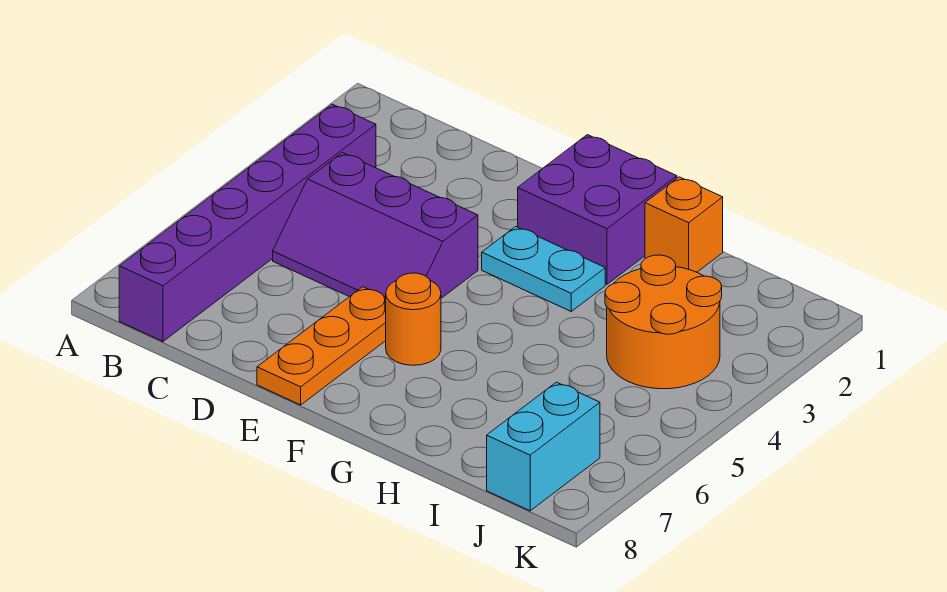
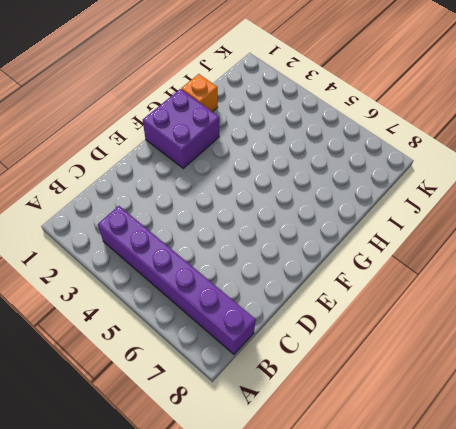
none -> purple slope C4:E5 level 1 top 4
none -> orange plate E6:E8 level 1

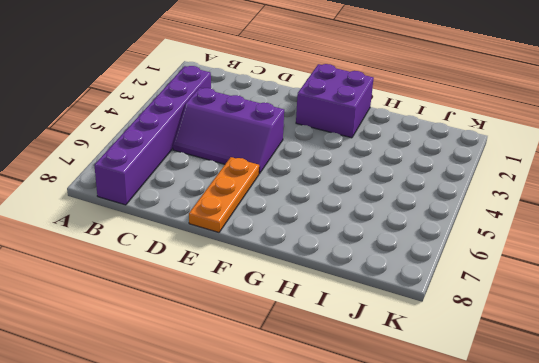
none -> cyan plate F3:G3 level 1
none -> orange round brick F6 level 1

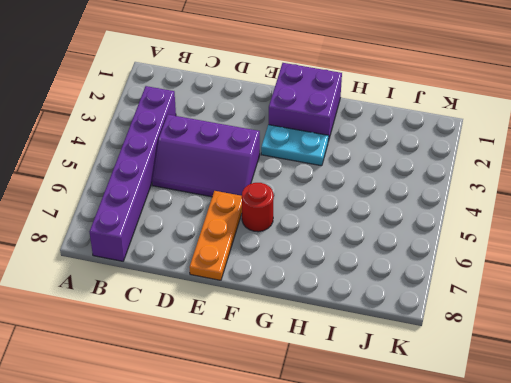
red round brick F6 level 1 -> orange round brick F6 level 1
none -> orange brick H1 level 1
none -> orange round brick I3:J4 level 1

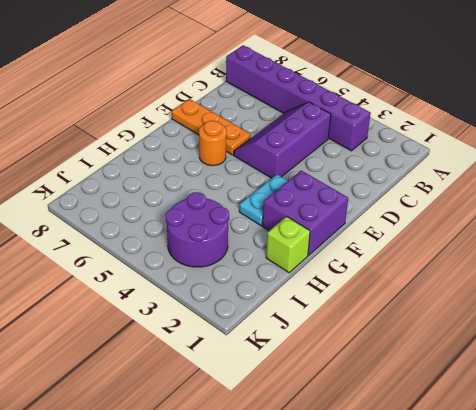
lime brick H1 level 1 -> orange brick H1 level 1
purple round brick I3:J4 level 1 -> orange round brick I3:J4 level 1
none -> cyan brick J7:J8 level 1

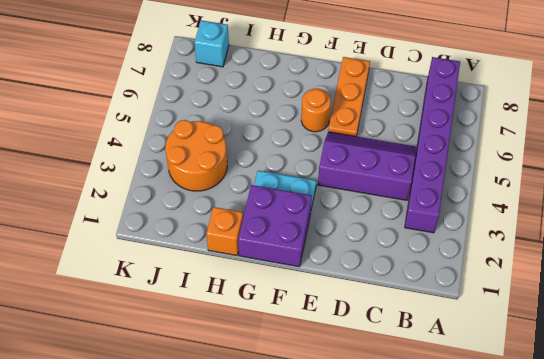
cyan brick J8 level 1 -> cyan brick J7:J8 level 1

